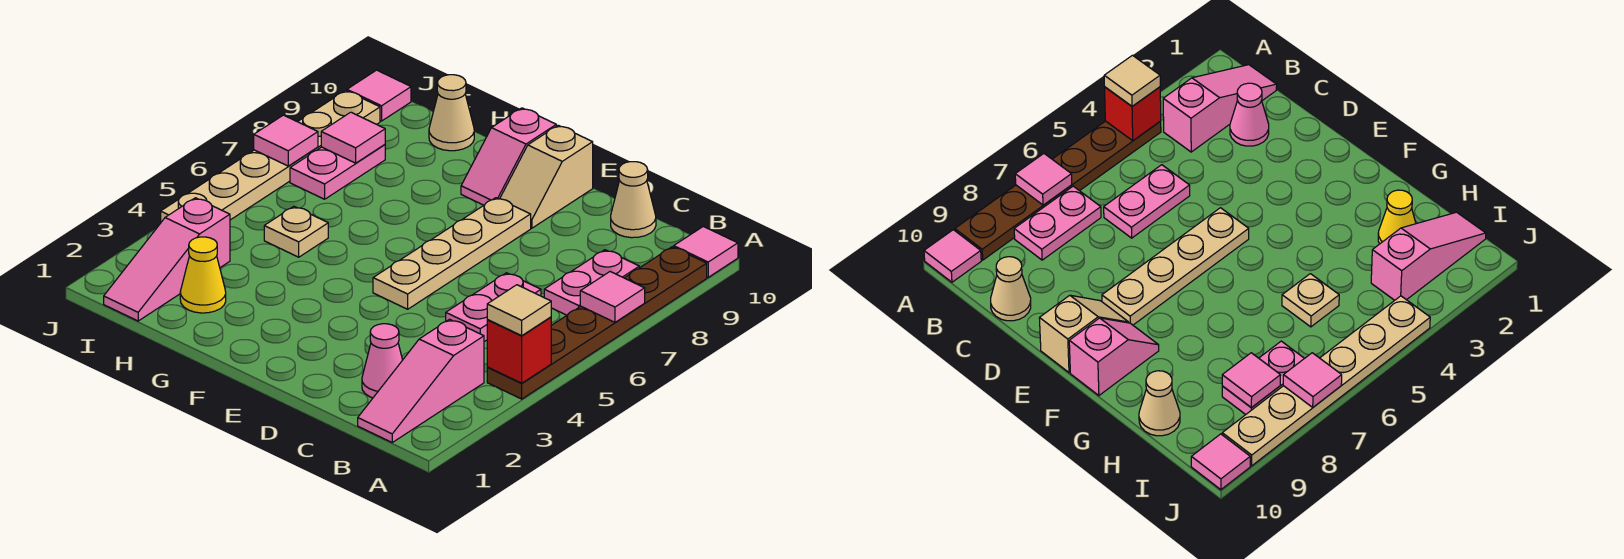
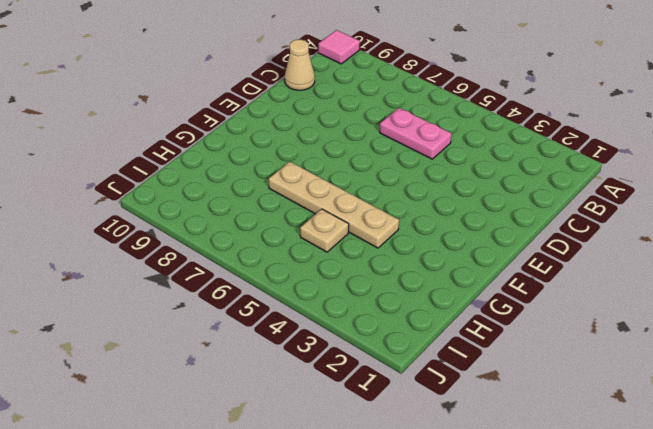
tan plate G4:G7 level 1 -> tan plate E5:E8 level 1
none -> brown plate A4:A9 level 1
none -> pink slope B1:B3 level 1 top 3
none -> pink plate B7:B8 level 1

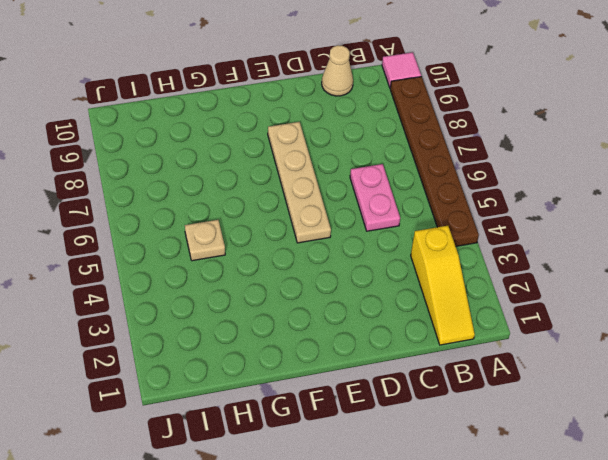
yellow slope B1:B3 level 1 top 3 -> pink slope B1:B3 level 1 top 3
none -> pink plate B7:B8 level 1
none -> pink cone C2 level 1
none -> tan slope E9:E10 level 1 top 10

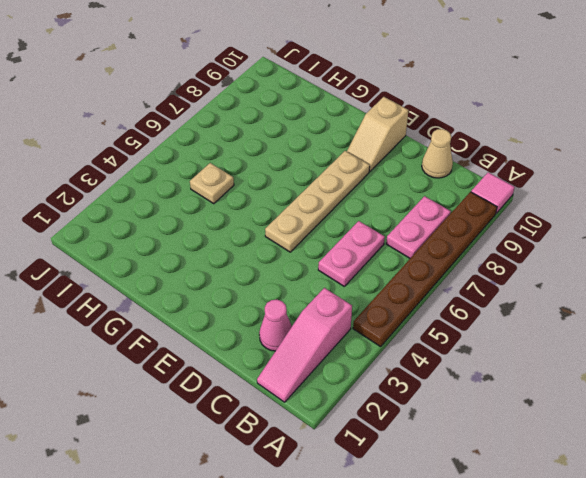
none -> pink slope F9:F10 level 1 top 10
none -> yellow cone H2 level 1
none -> tan cone H10 level 1

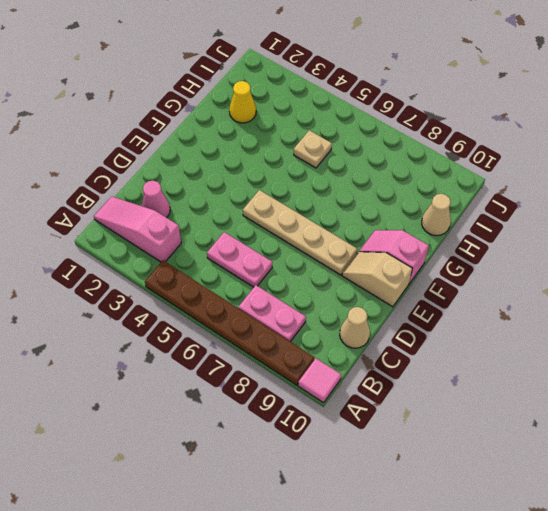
none -> pink slope I1:I3 level 1 top 3
none -> pink plate I7:I8 level 1
none -> tan plate J4:J9 level 1

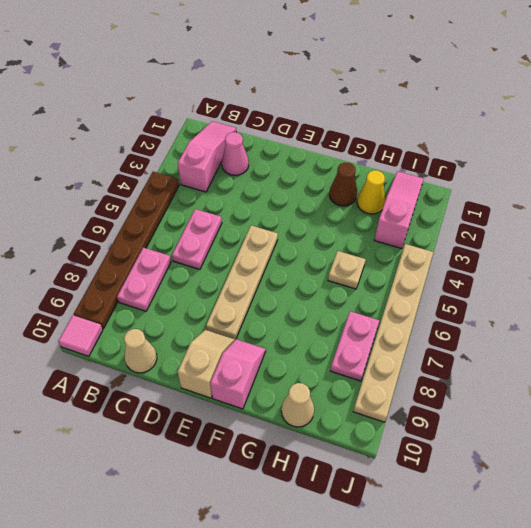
brown cone G2 level 1 -> none
none -> pink tile J10 level 1
none -> red brick A4 level 2
none -> pink tile A7 level 2

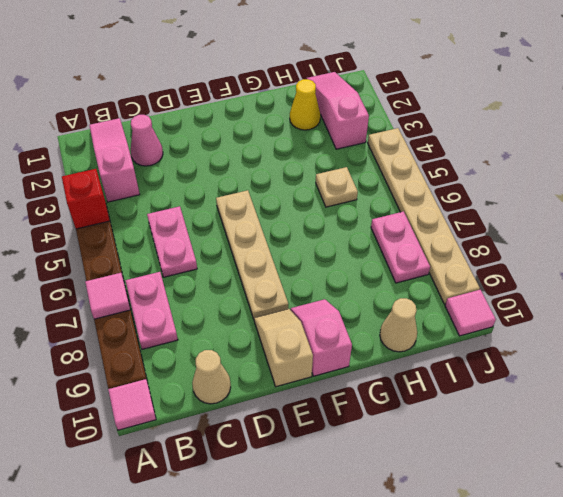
none -> pink tile I8 level 2
none -> pink tile J7 level 2
none -> tan tile A4 level 3

